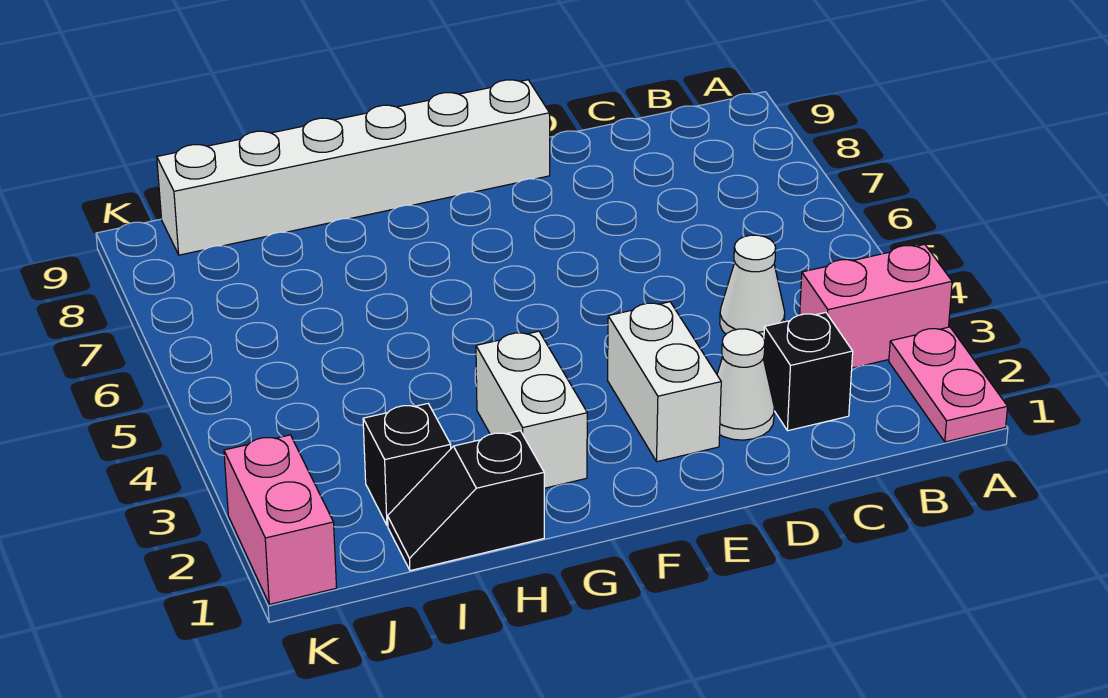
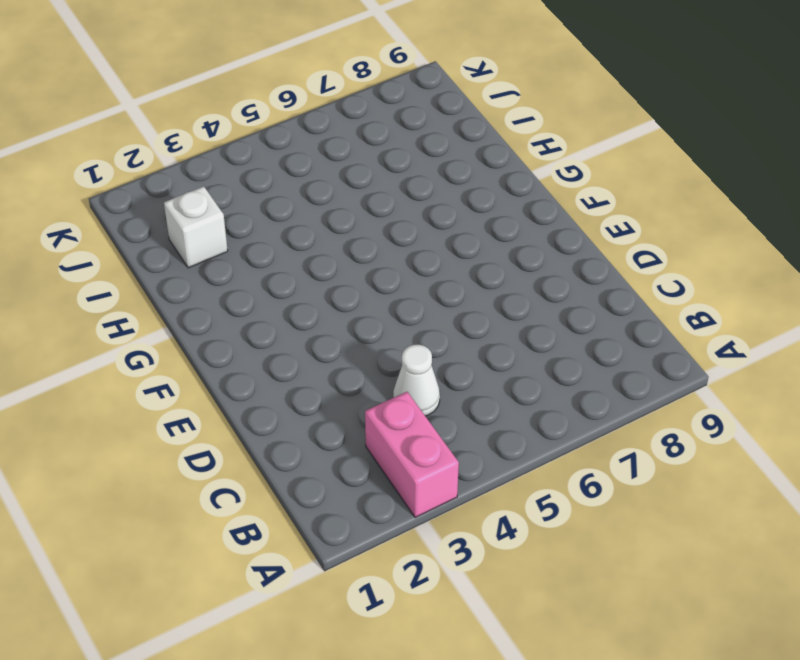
white brick I2 level 1 -> black brick I2 level 1
none -> pink plate A1:A2 level 1
none -> black brick C2 level 1

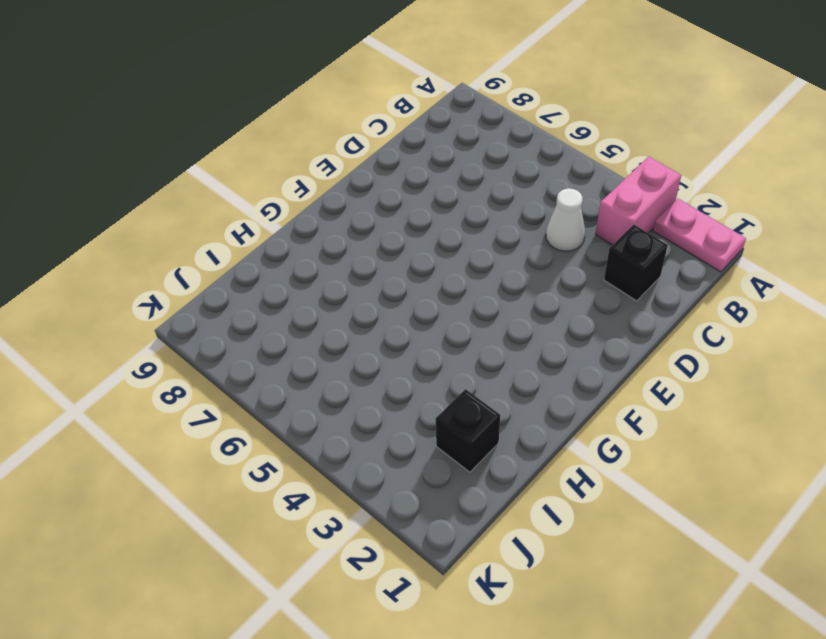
none -> white cone D2 level 1
none -> white brick E2:E3 level 1

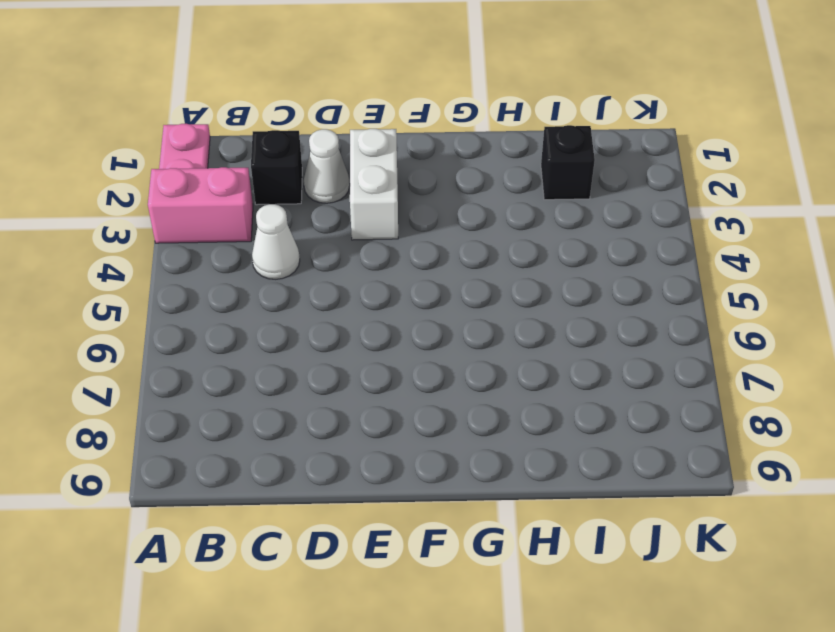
none -> white brick E9:J9 level 1
none -> white brick G2:G3 level 1

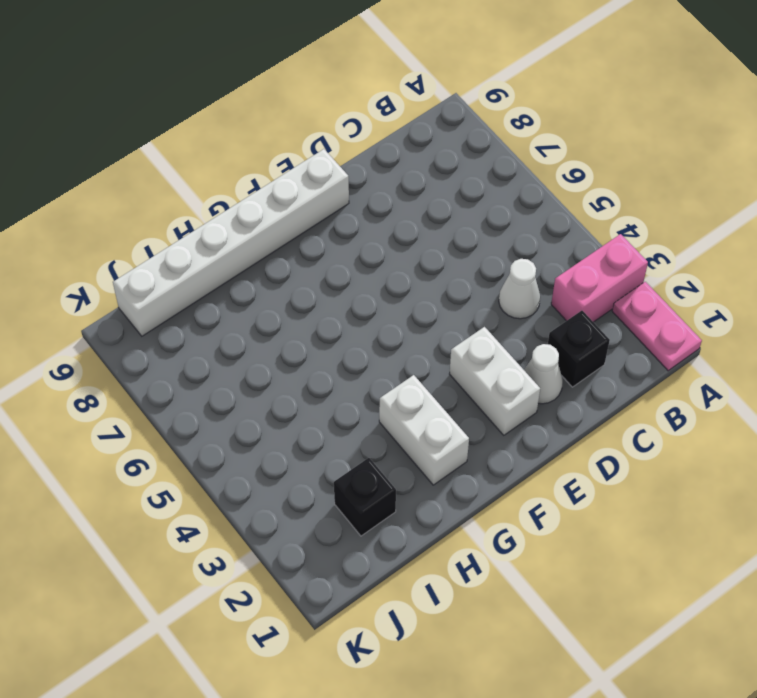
none -> black slope H1:I1 level 1 top H
none -> pink brick K1:K2 level 1

